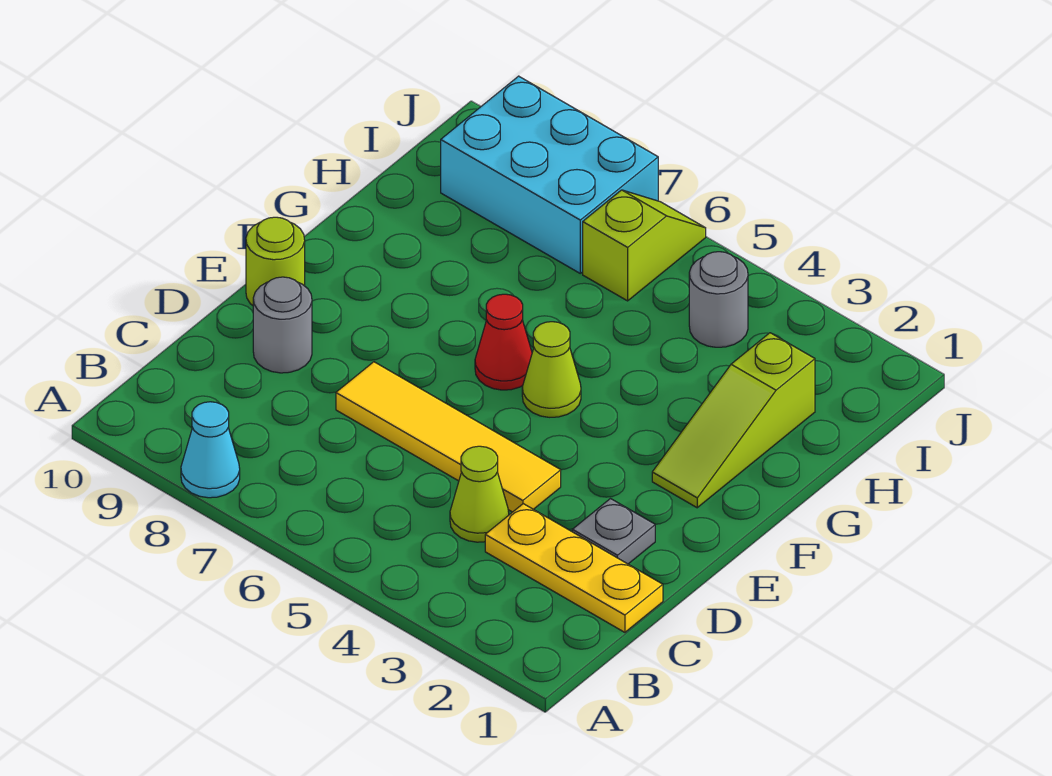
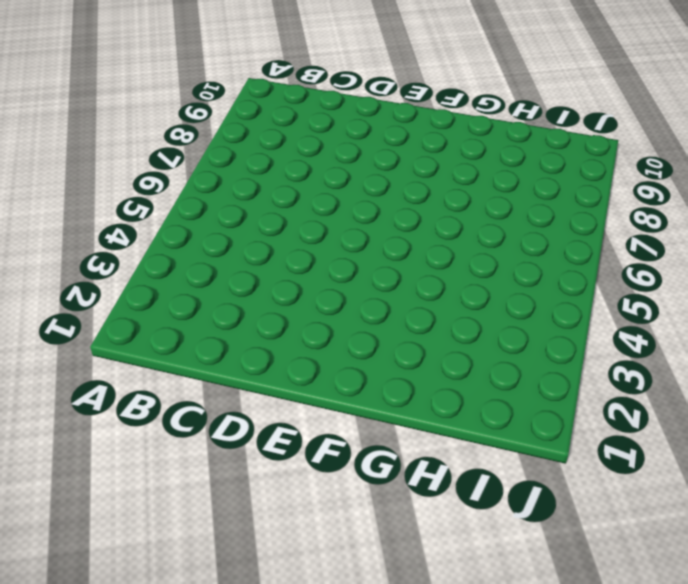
none -> cyan cone A8 level 1
none -> yellow plate C1:C3 level 1
none -> lime cone C4 level 1

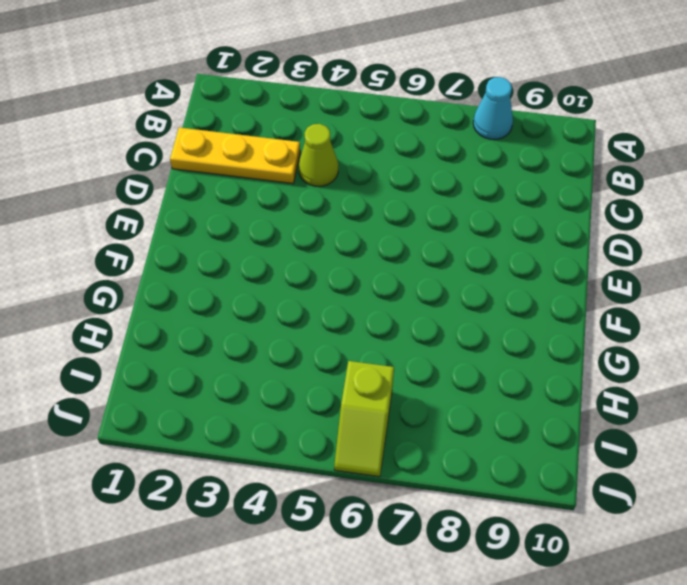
none -> grey plate D2 level 1
none -> yellow tile D4:D7 level 1
none -> grey round brick D9 level 1

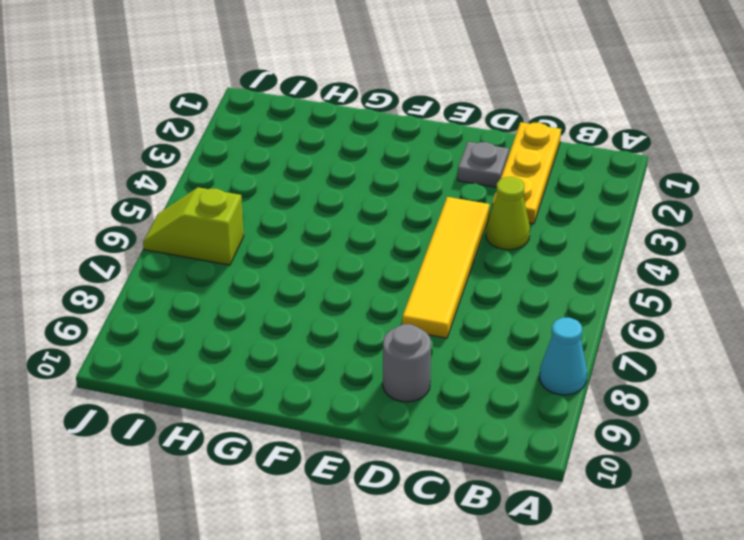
none -> lime round brick E10 level 1
none -> lime slope F2:H2 level 1 top H
none -> lime cone F5 level 1

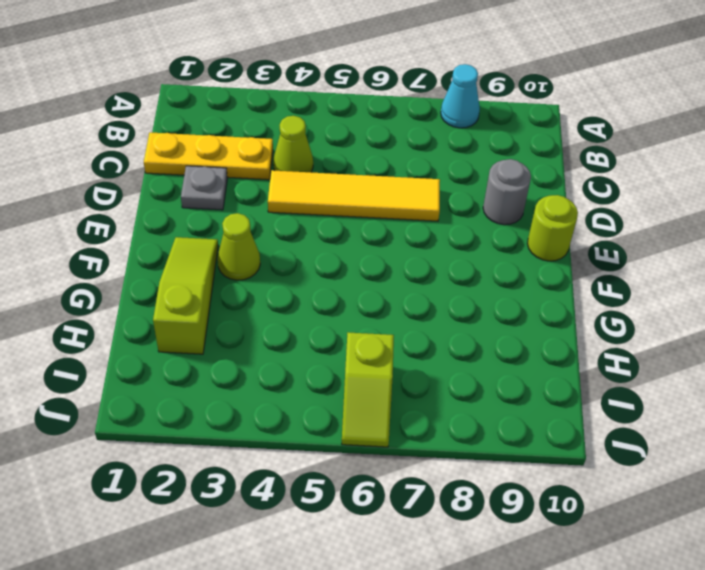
lime cone F3 level 1 -> lime cone F5 level 1
none -> red cone F6 level 1
none -> grey round brick I4 level 1
none -> cyan brick I7:J9 level 1

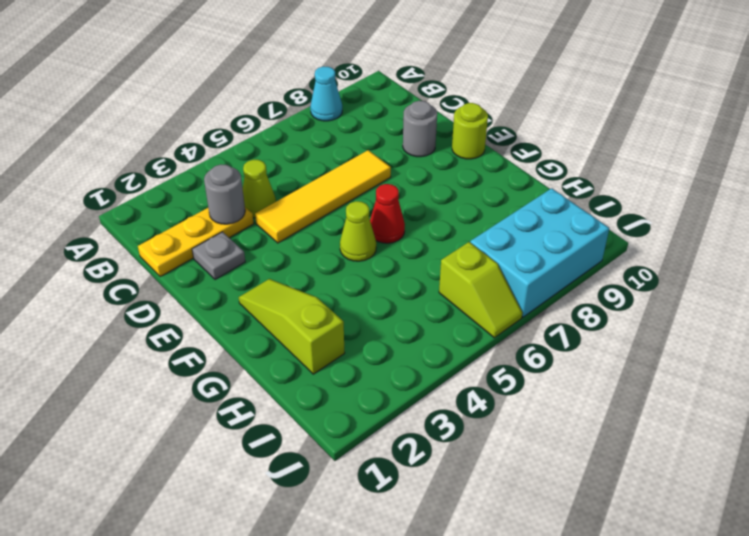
grey round brick C3 level 2 -> grey round brick I4 level 1

